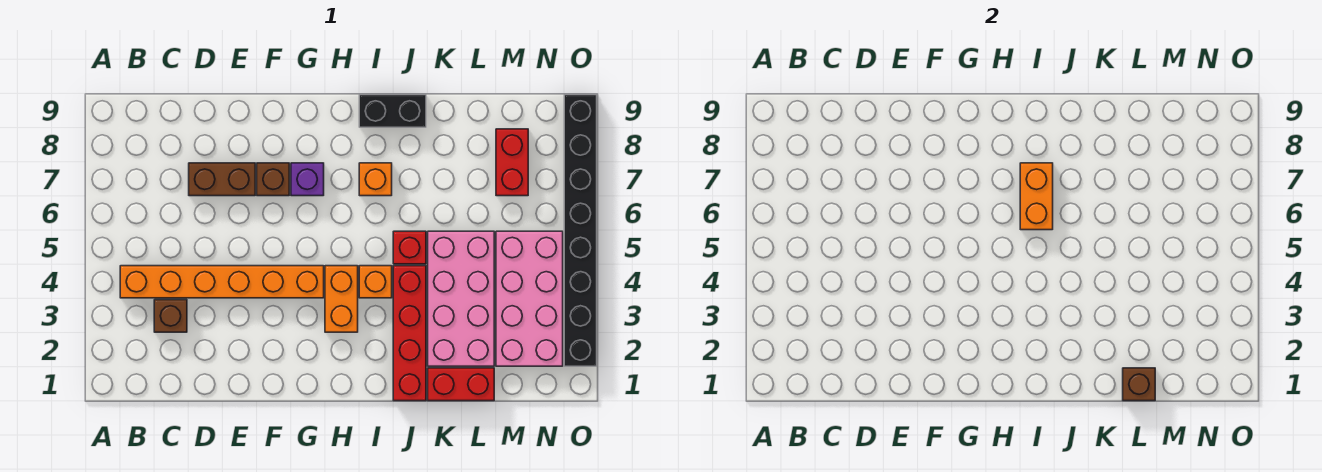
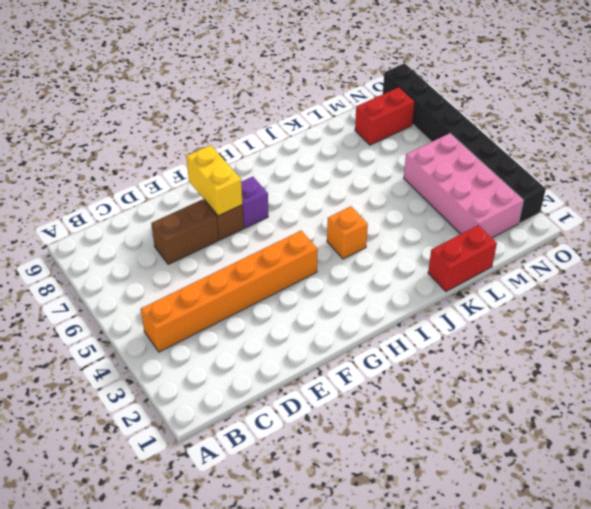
yellow brick F7:F8 level 2 -> none
red brick M8:N8 level 1 -> red brick M7:M8 level 1
none -> brown brick C3 level 1
none -> orange brick H3:H4 level 1
none -> orange brick I7 level 1

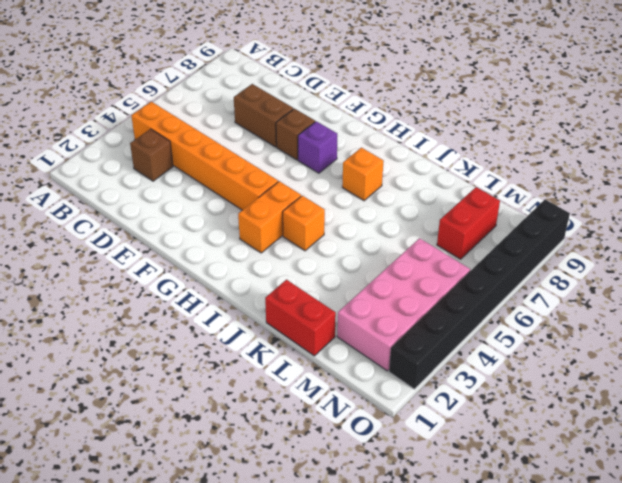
none -> black brick I9:J9 level 1
none -> red brick J1:J4 level 1
none -> red brick J5 level 1

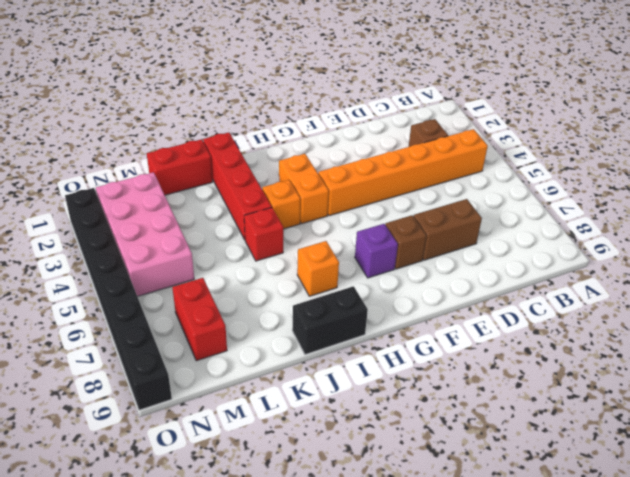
none -> pink brick K2:L5 level 1
none -> orange brick I6:I7 level 2
none -> brown brick L1 level 2

